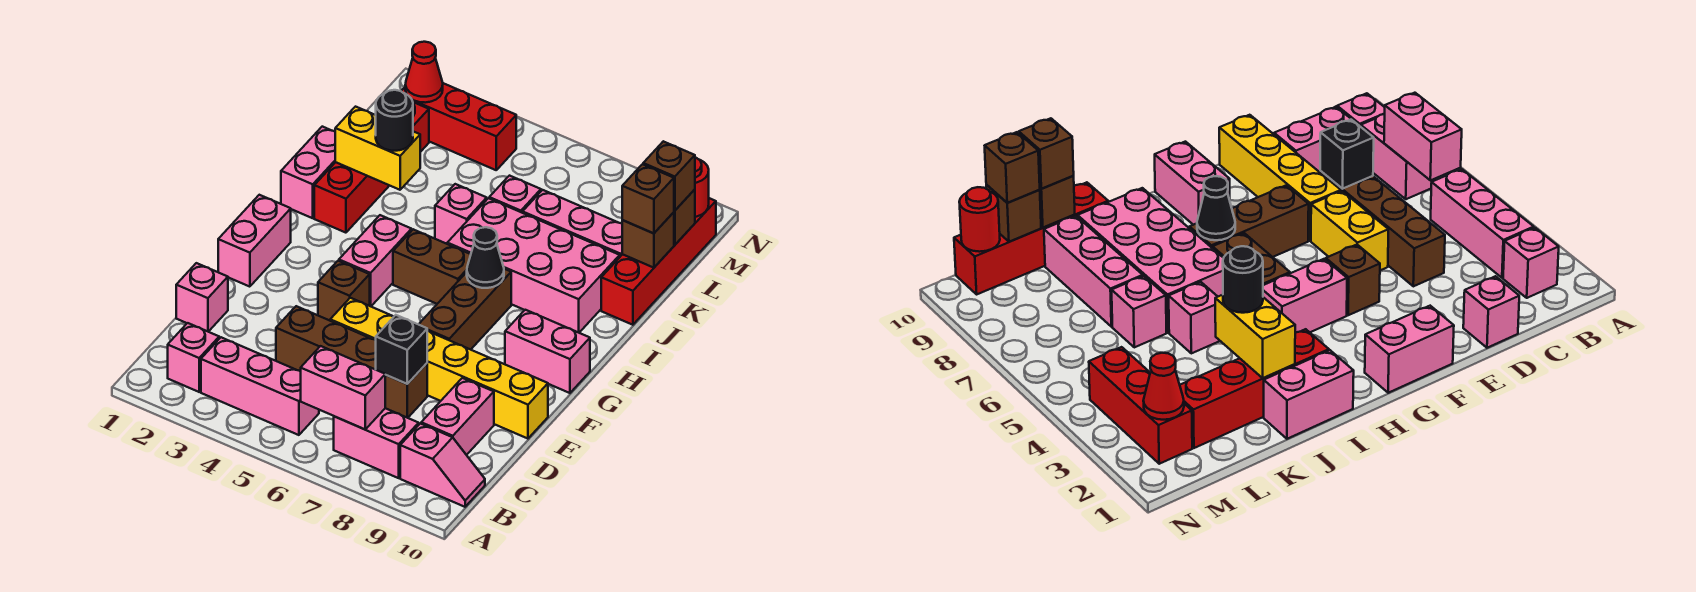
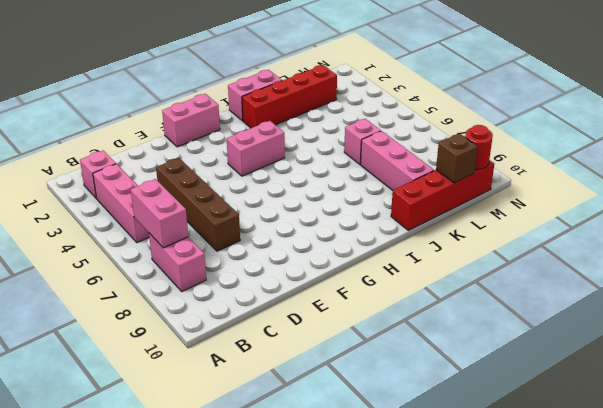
none -> pink slope B9:B10 level 1 top 9
none -> pink brick C9:D9 level 1
none -> pink brick D1 level 1
none -> yellow brick E5:E6 level 1

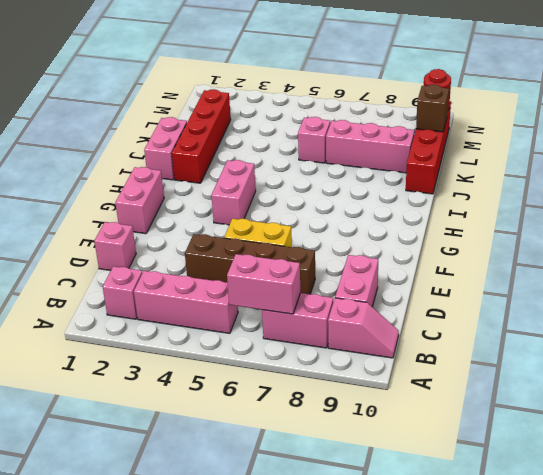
none -> yellow brick E7:E10 level 1
none -> brown brick F4 level 1
none -> brown brick F7:H7 level 1
none -> pink brick G9:G10 level 1

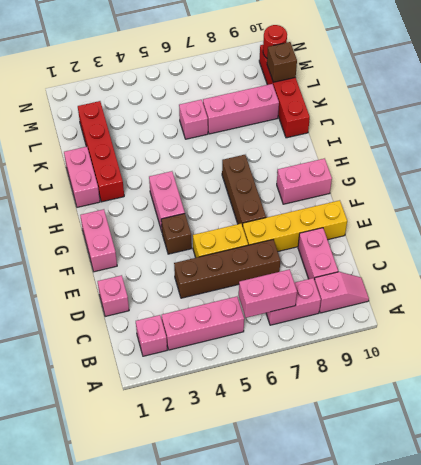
none -> brown brick H5:H6 level 1
none -> pink brick I6:J9 level 1
none -> pink brick J5 level 1
none -> red brick M2:M4 level 1

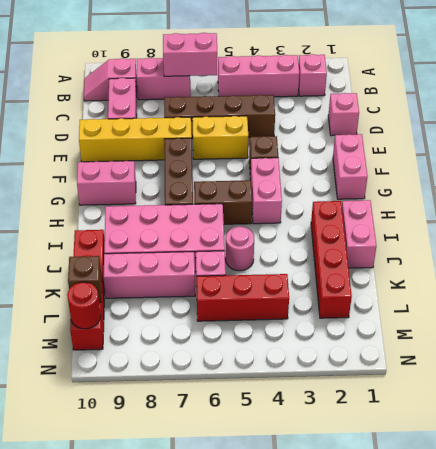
pink round brick J5 level 1 -> pink brick J5 level 1
red brick L4:L6 level 1 -> red brick M2:M4 level 1
none -> black brick D7 level 2
none -> black cone H7 level 2
none -> yellow brick J2:J3 level 2
none -> brown brick K10 level 2

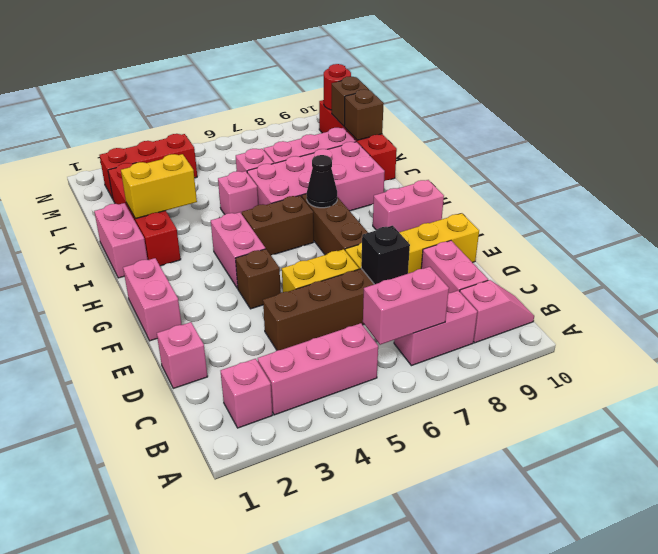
none -> red cone M2 level 2
none -> black round brick J3 level 3
none -> brown brick K10 level 3
none -> brown brick L10 level 3

